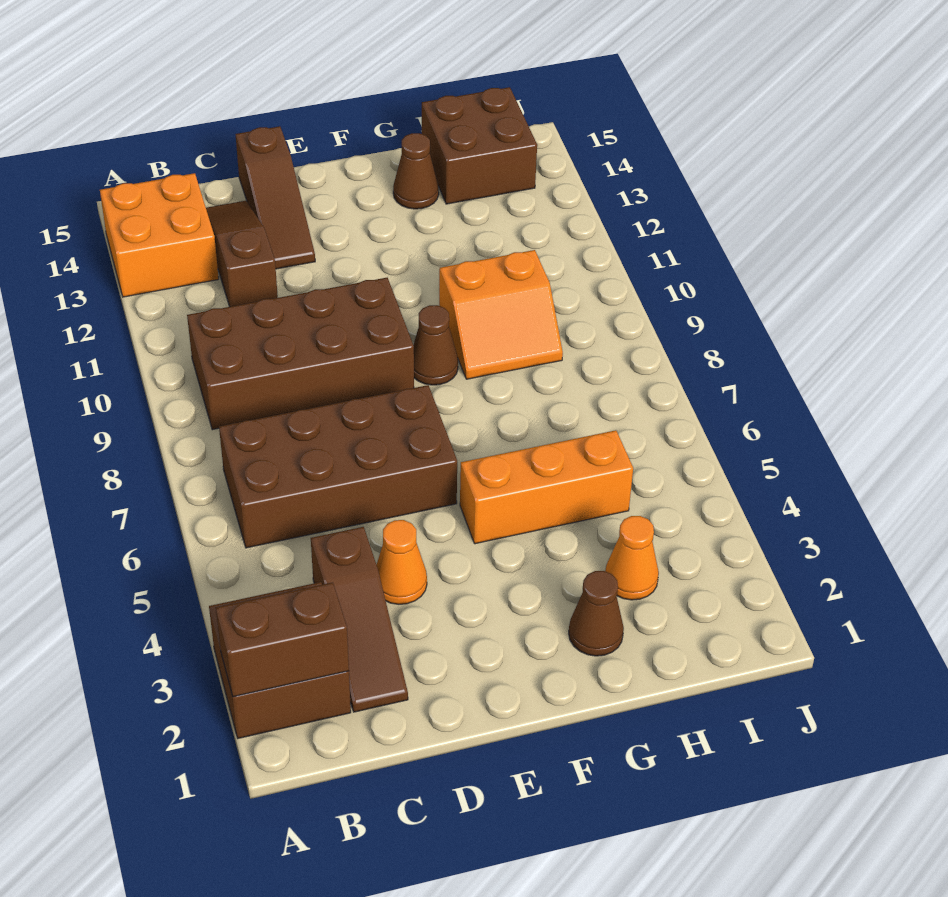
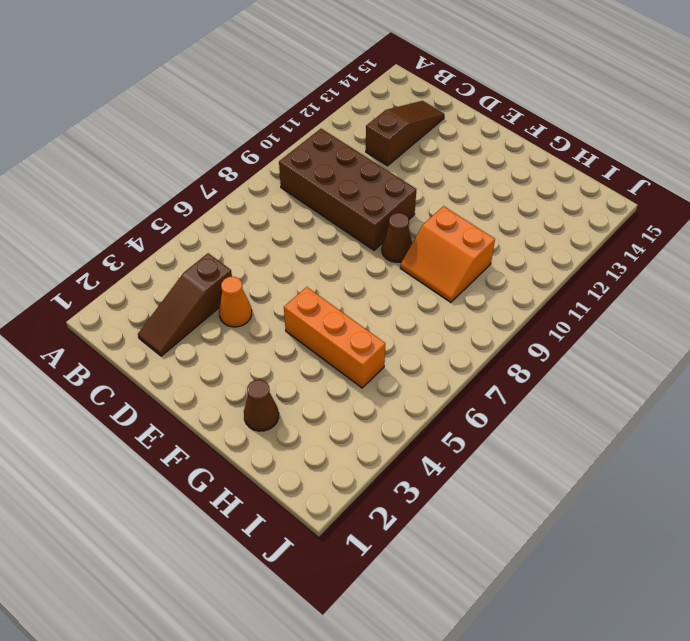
none -> brown brick A2:B3 level 1
none -> orange brick A13:B14 level 1
none -> brown brick B6:E7 level 1

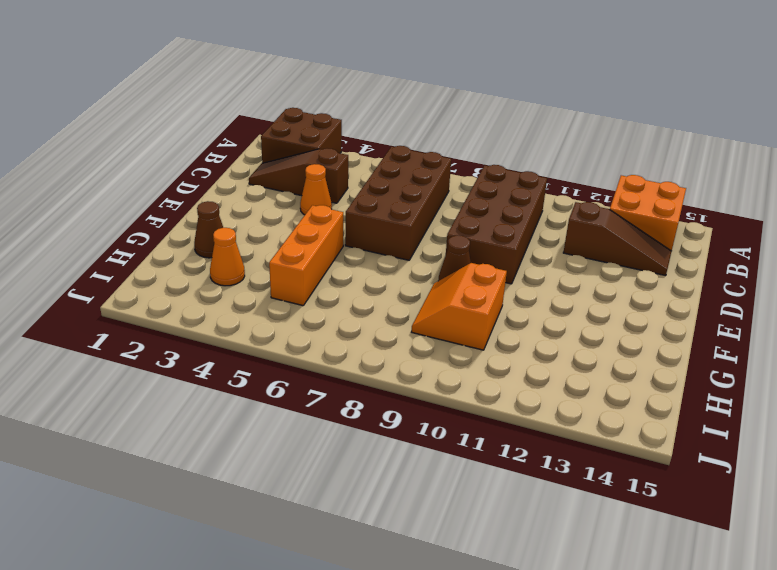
none -> brown slope D13:D15 level 1 top 15
none -> brown cone G14 level 1
none -> brown brick H14:I15 level 1

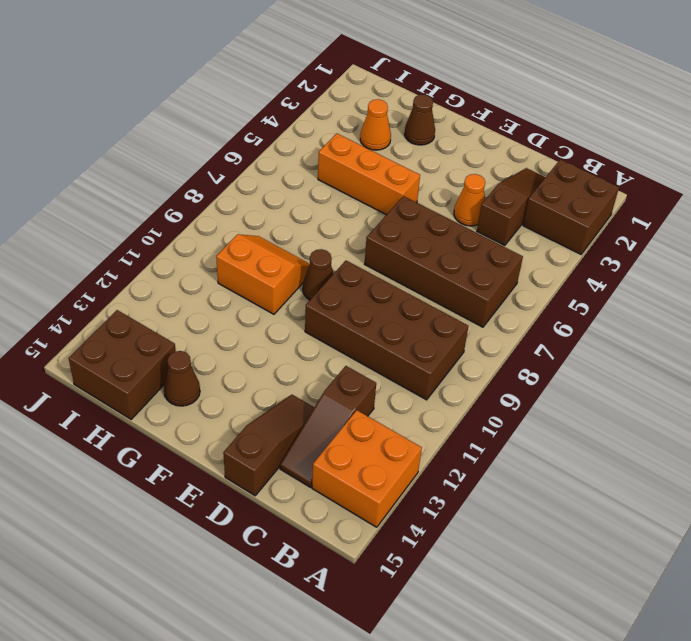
none -> brown brick A2:B2 level 2

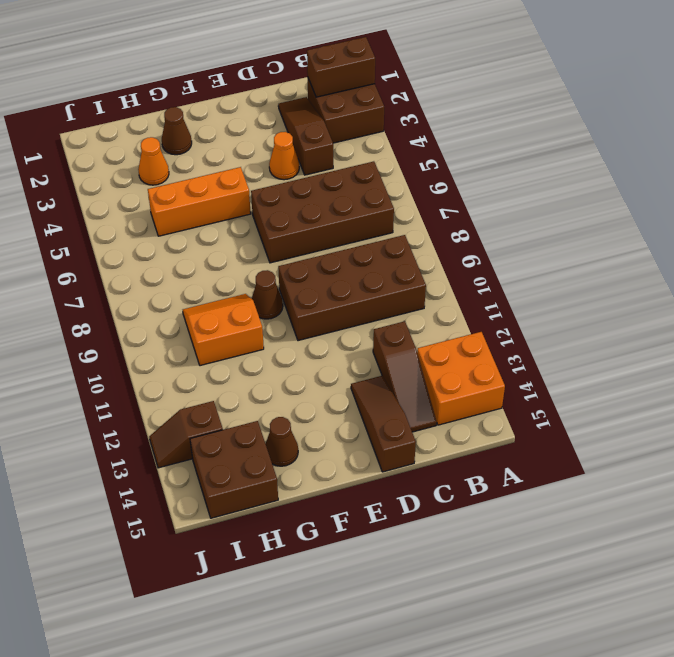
brown slope I13:J13 level 1 top I -> none

